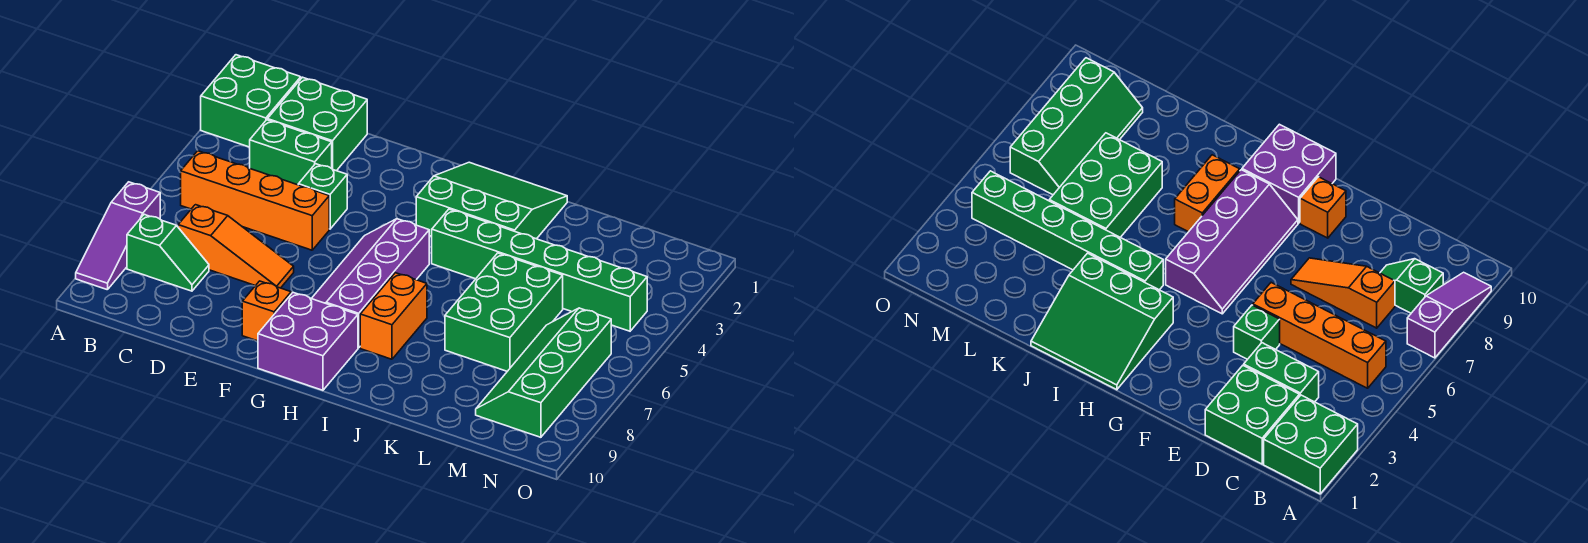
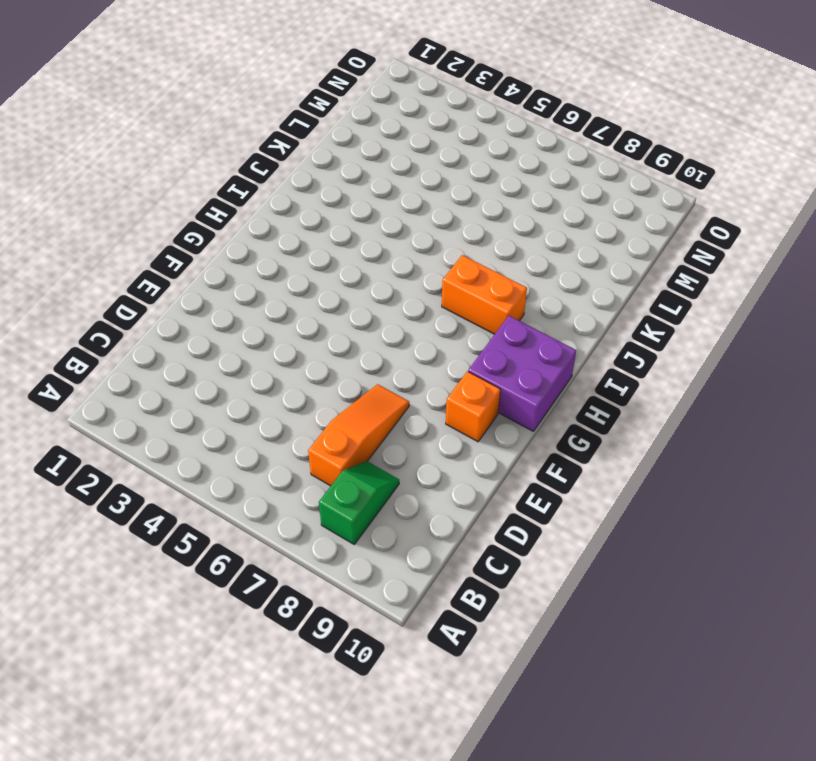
none -> green brick A1:B2 level 1
none -> purple slope A7:A9 level 1 top 7
none -> orange brick B5:E5 level 1

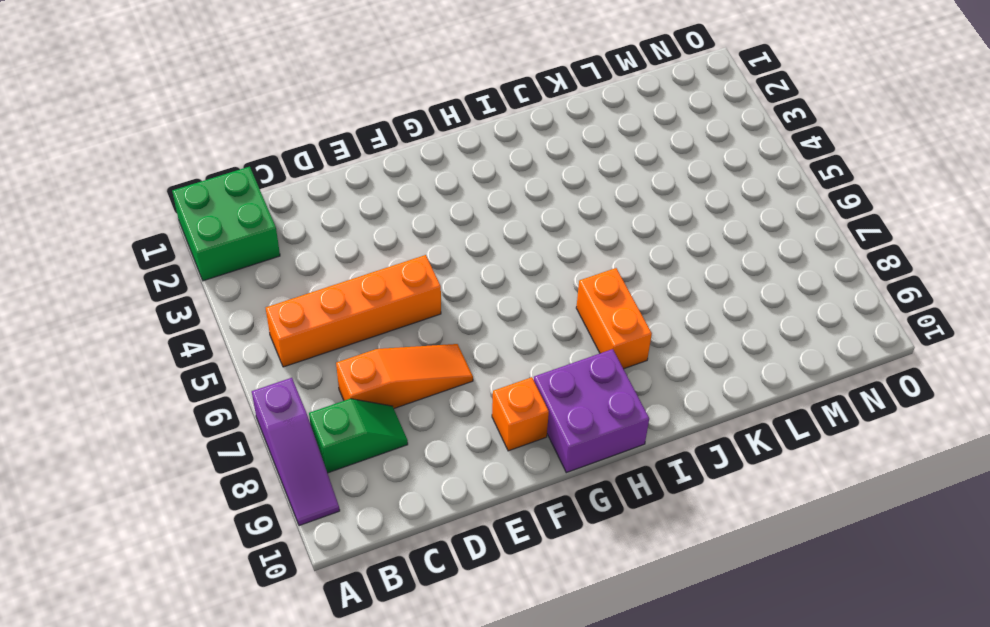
none -> green brick C1:D2 level 1
none -> green brick C3:D3 level 1
none -> green brick E4 level 1

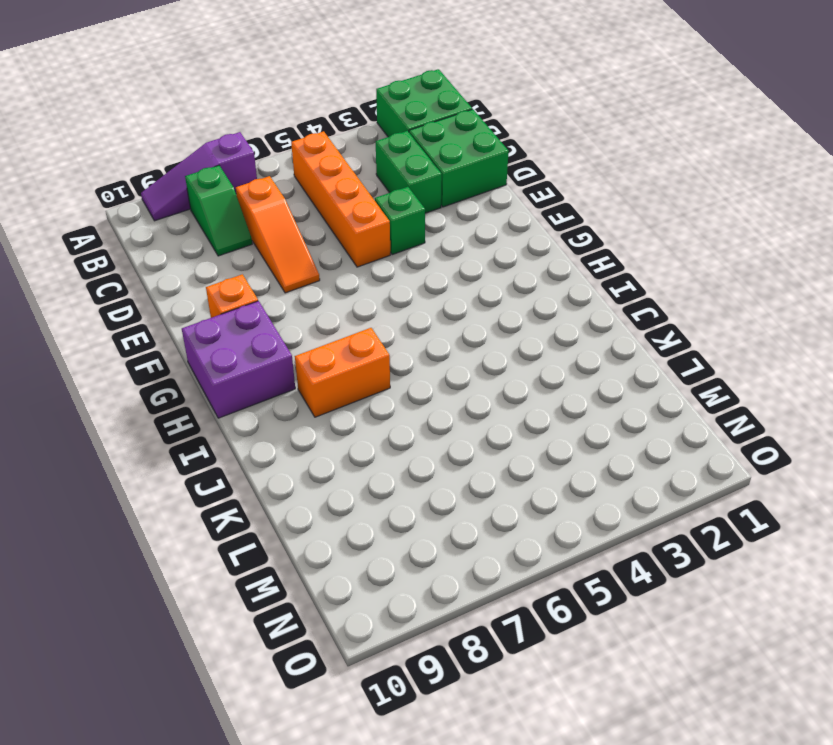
none -> purple slope G5:H8 level 1 top H
none -> green slope H1:J3 level 1 top 3
none -> green brick I4:N4 level 1

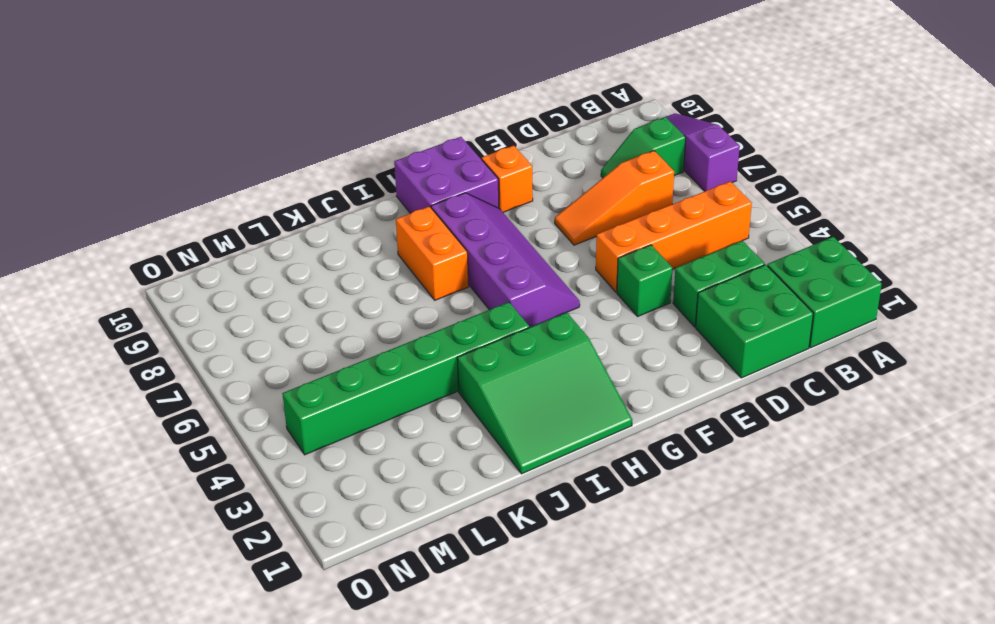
none -> green brick K5:L7 level 1
none -> green slope M6:N9 level 1 top N

